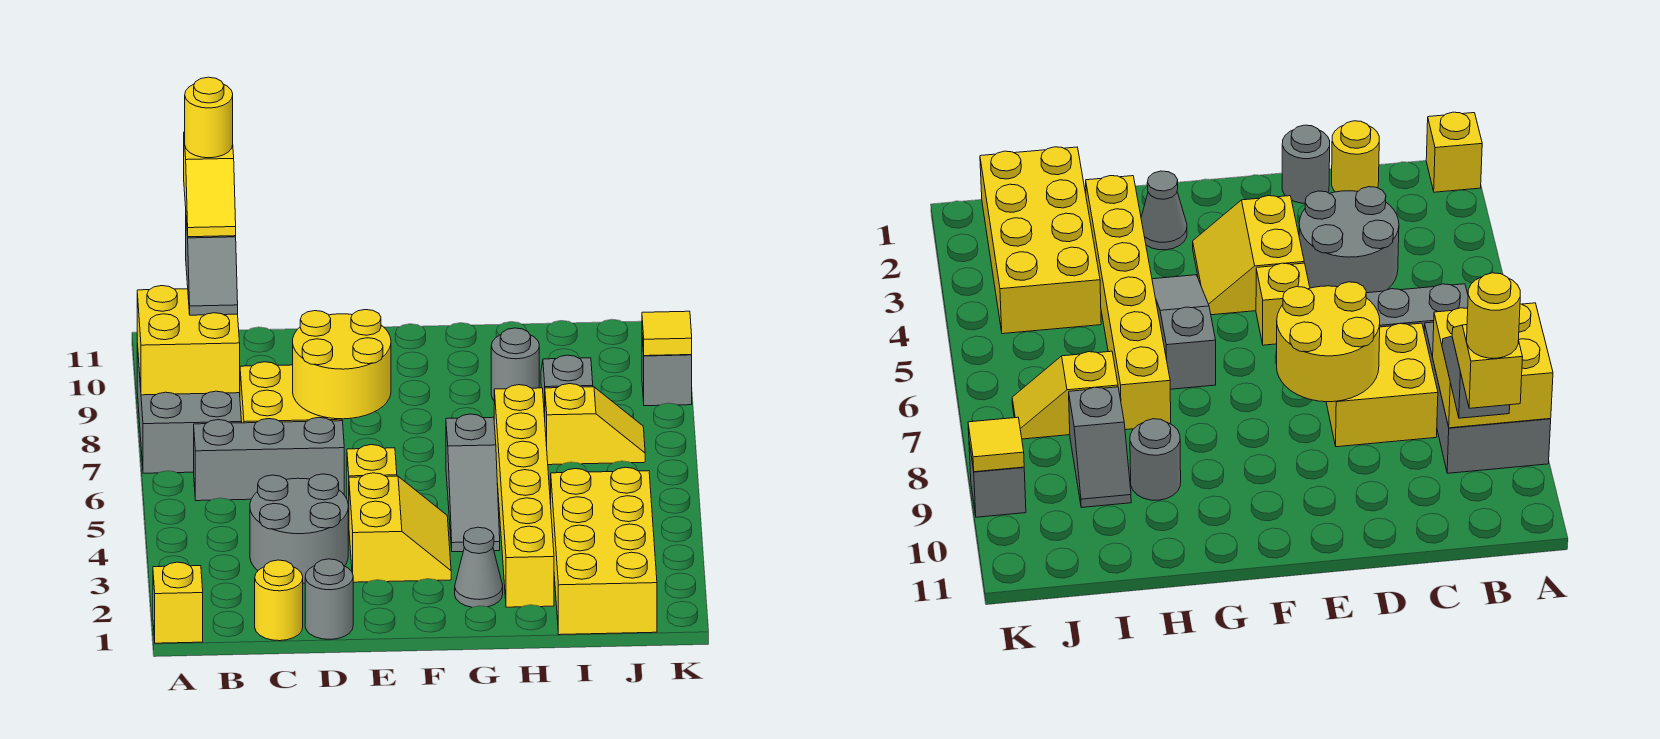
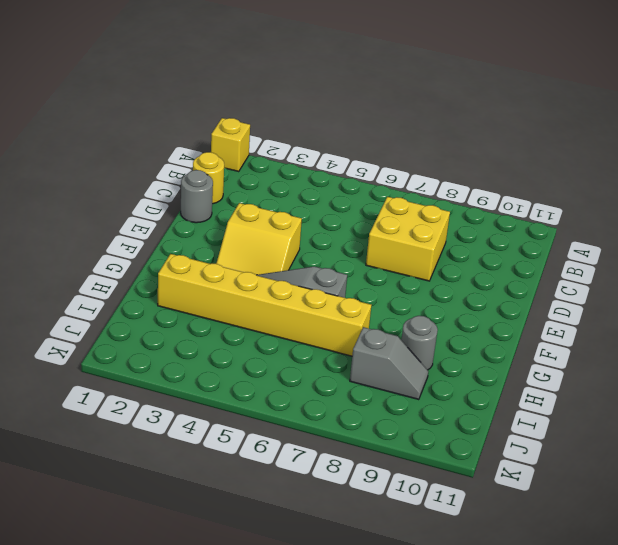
none -> grey brick A7:B9 level 1
none -> grey brick B6:D6 level 1
none -> grey round brick C3:D4 level 1

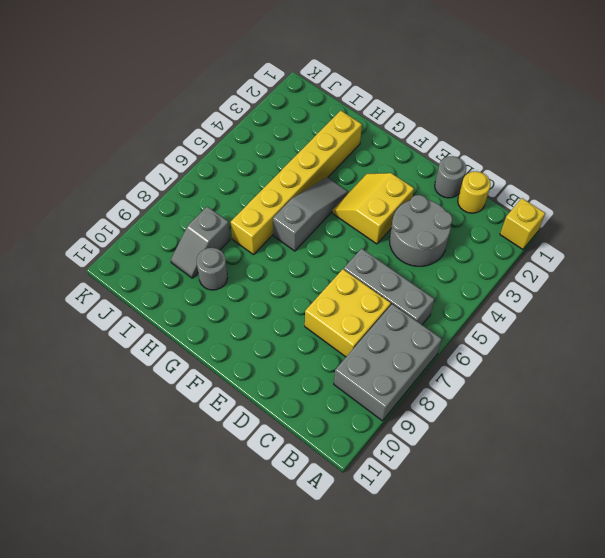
none -> yellow brick E5 level 1
none -> grey cone G2 level 1
none -> yellow brick I1:J4 level 1

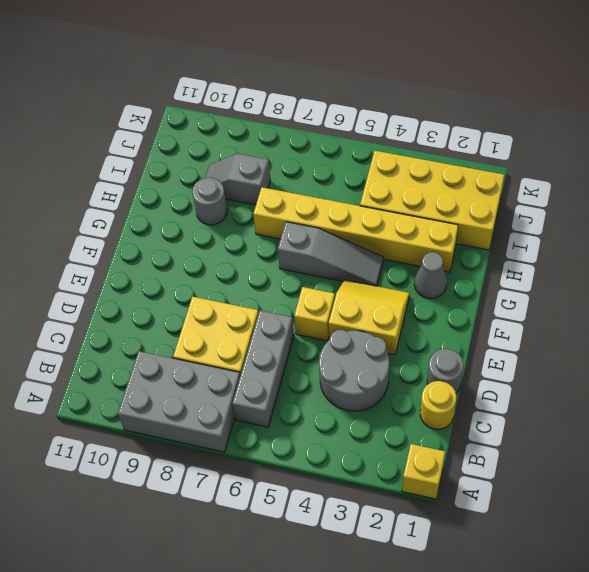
none -> yellow slope I7:J7 level 1 top I
none -> grey brick K9 level 1
none -> yellow brick A8:B9 level 2

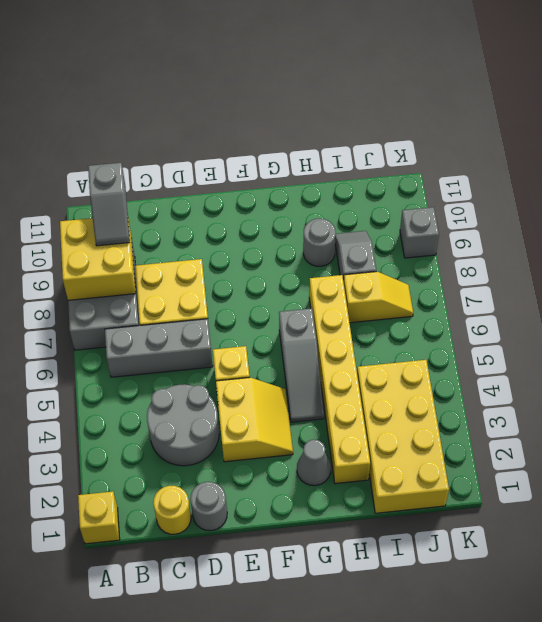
none -> yellow round brick D7:E8 level 2
none -> yellow tile K9 level 2
none -> yellow slope B10:B11 level 4 top 11

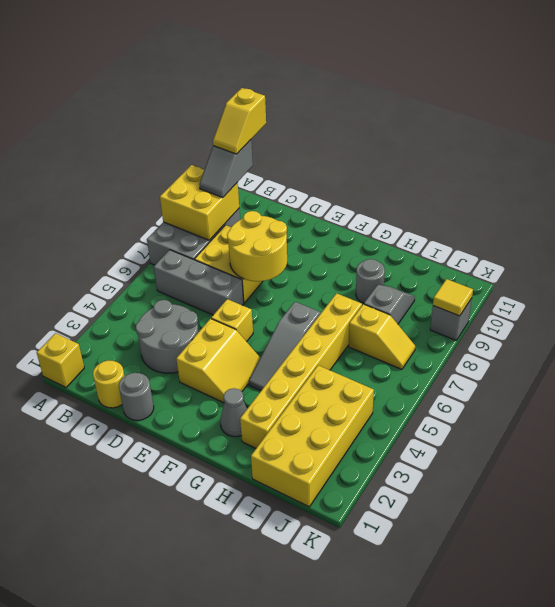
none -> yellow round brick B11 level 5

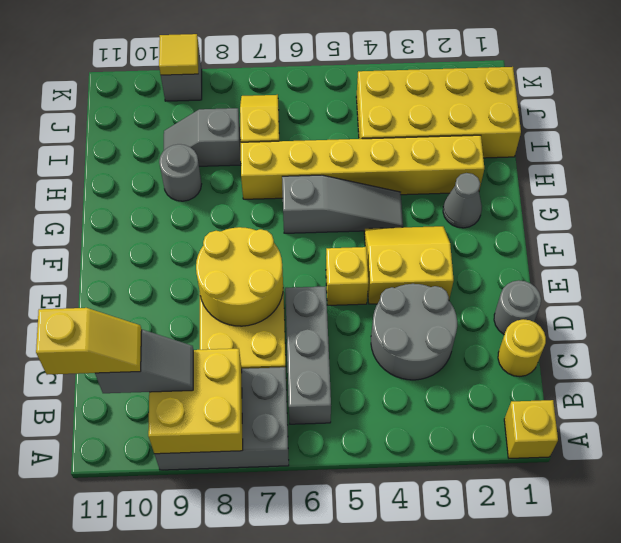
none -> yellow round brick B11 level 5

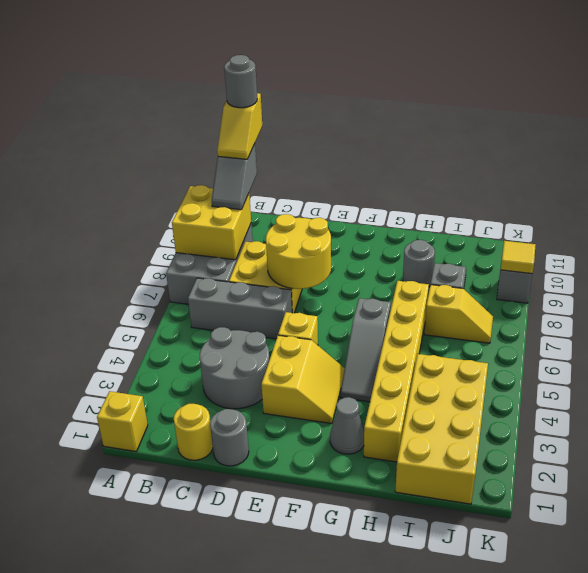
grey round brick B11 level 5 -> yellow round brick B11 level 5

